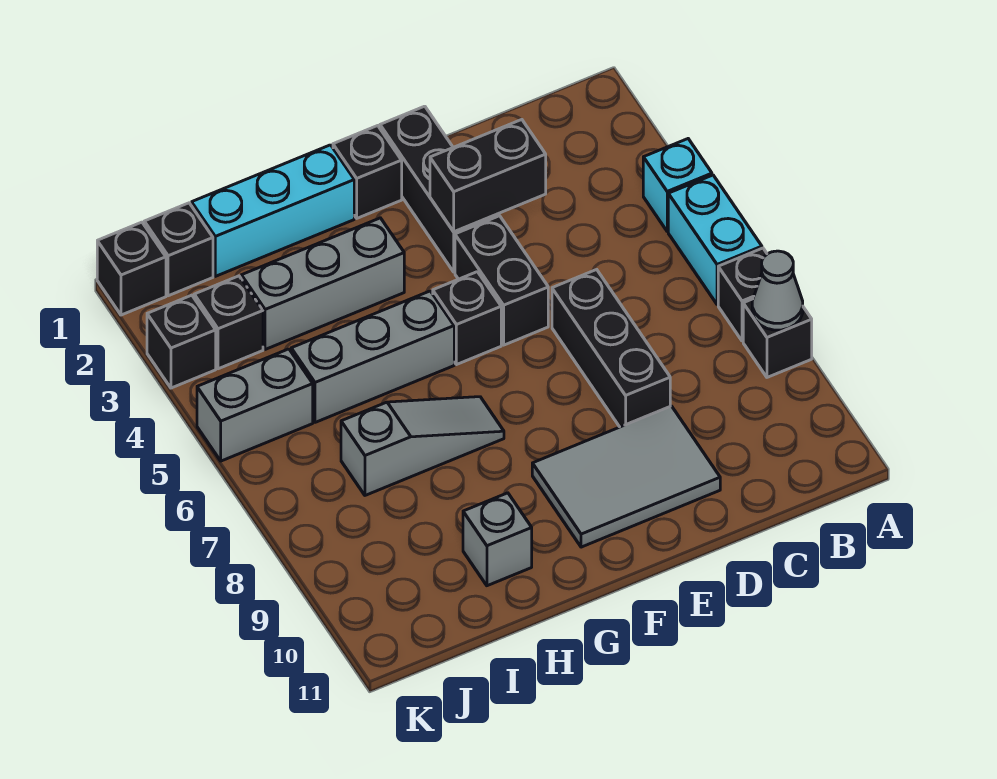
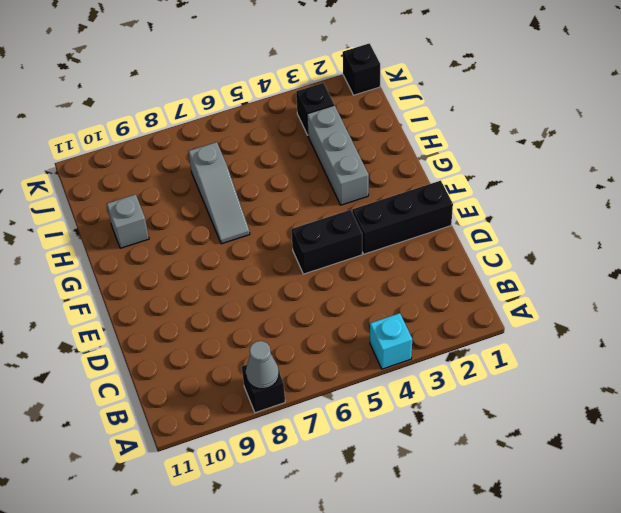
none -> cyan brick A5:A6 level 1
none -> black brick A7 level 1
none -> black brick D6:D8 level 1

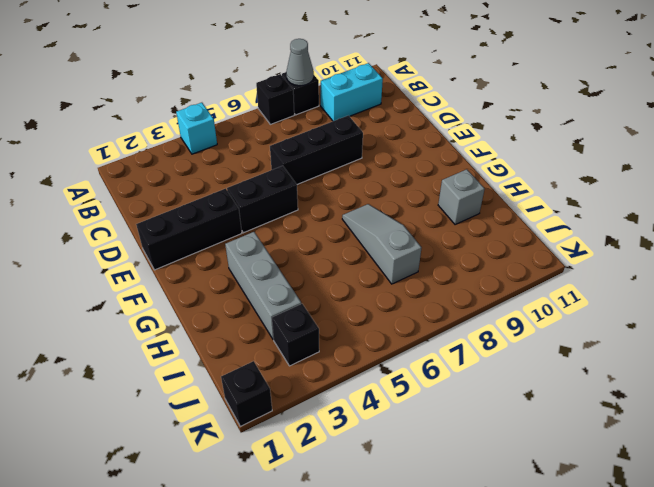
cyan brick B9:B10 level 1 -> cyan brick A5:A6 level 1
none -> grey tile D9:F10 level 1
none -> black brick F1 level 1
none -> black brick F5 level 1

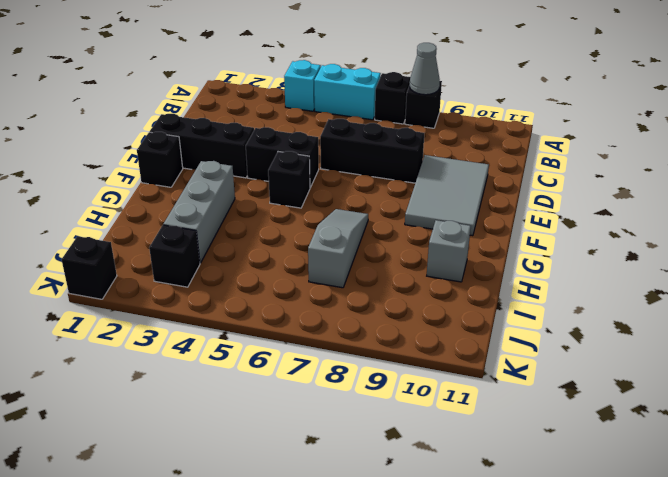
none -> cyan brick G1:I1 level 1
none -> grey brick G5:I5 level 1
none -> black brick J1 level 1

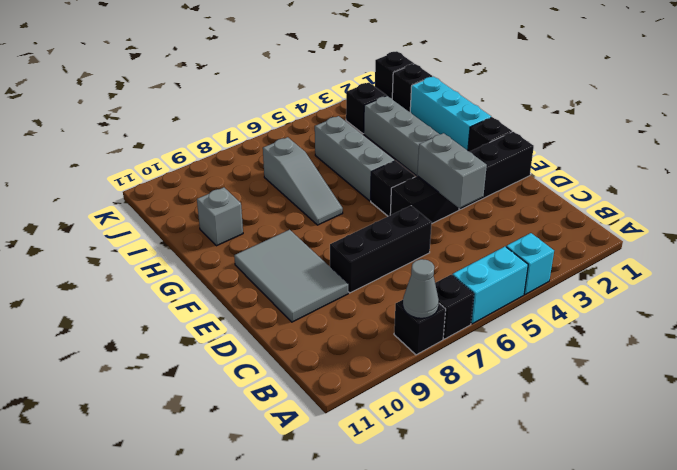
grey brick D4:E4 level 2 -> grey brick J5:K5 level 1
none -> black brick K3 level 1
none -> black brick D3:E3 level 2

